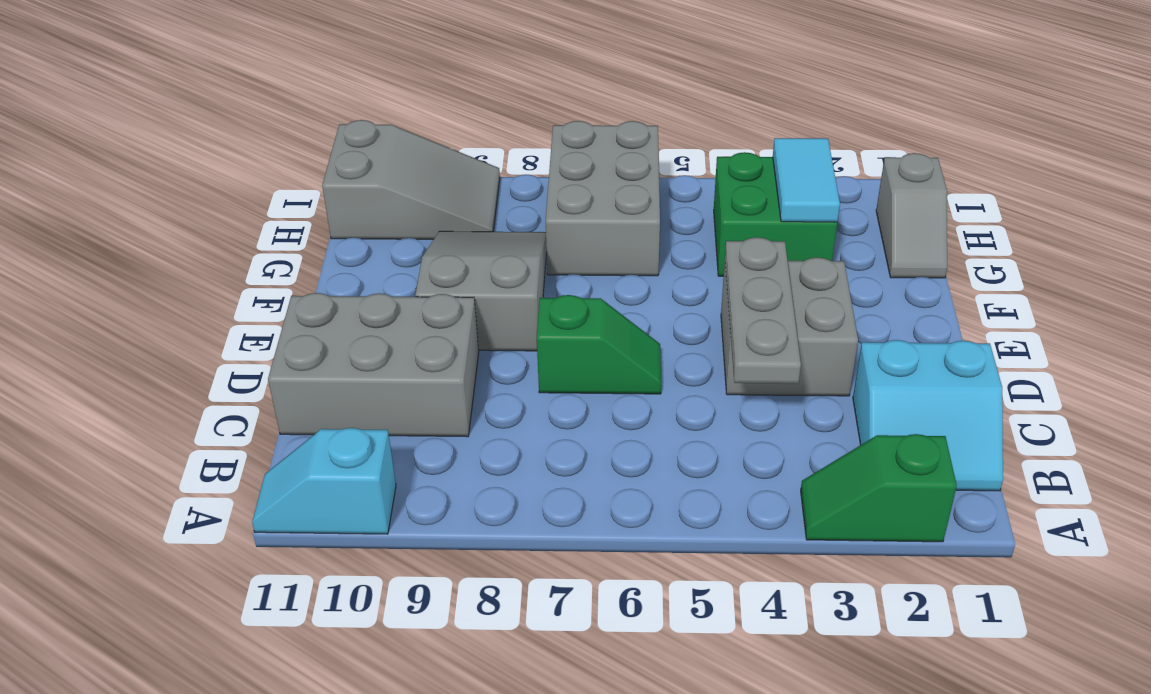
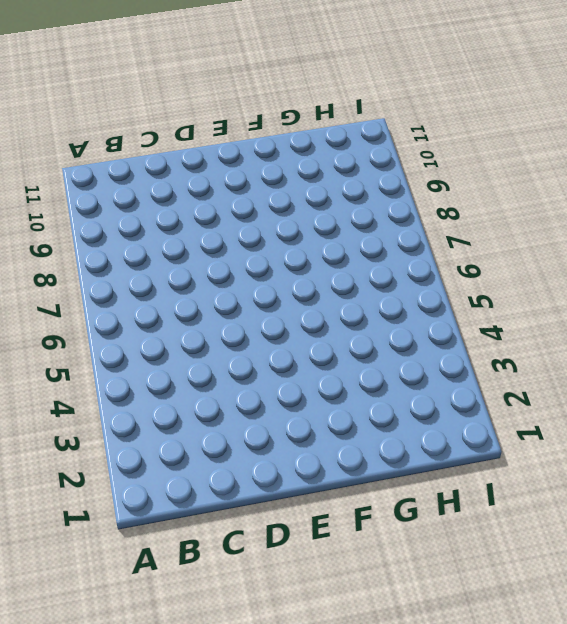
none -> green slope A2:A3 level 1 top 2
none -> cyan slope A10:A11 level 1 top 10
none -> cyan slope B1:C2 level 1 top C

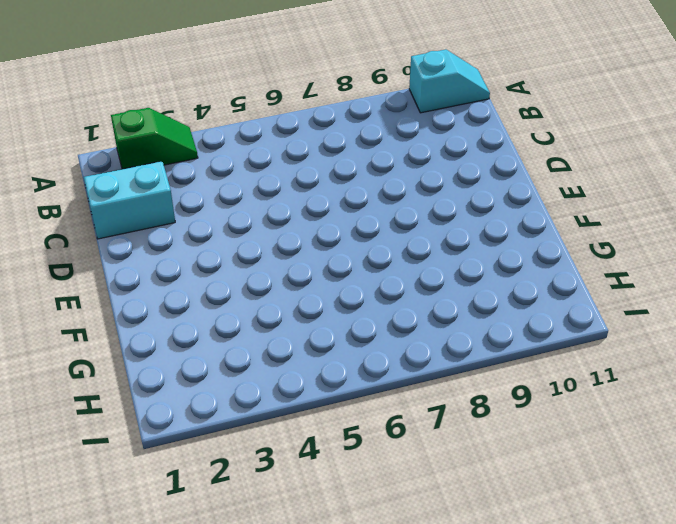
none -> grey brick C9:D11 level 1
none -> grey brick D3:E4 level 1
none -> green slope D6:D7 level 1 top 7

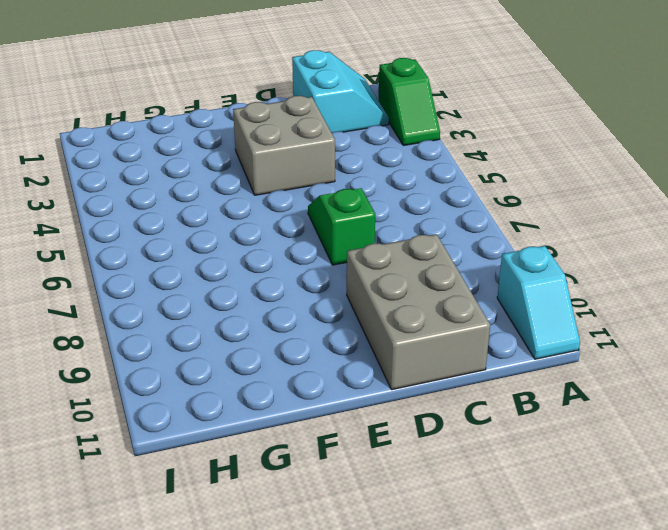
none -> grey slope E8:G9 level 1 top E
none -> grey slope G1:H1 level 1 top H
none -> green brick G3:H4 level 1

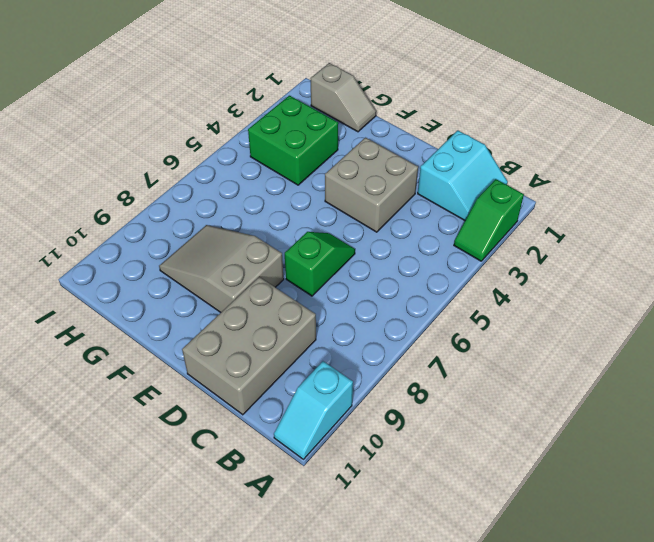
none -> grey brick G6:I7 level 1
none -> grey slope H9:I11 level 1 top 11
none -> grey plate C4:E4 level 2

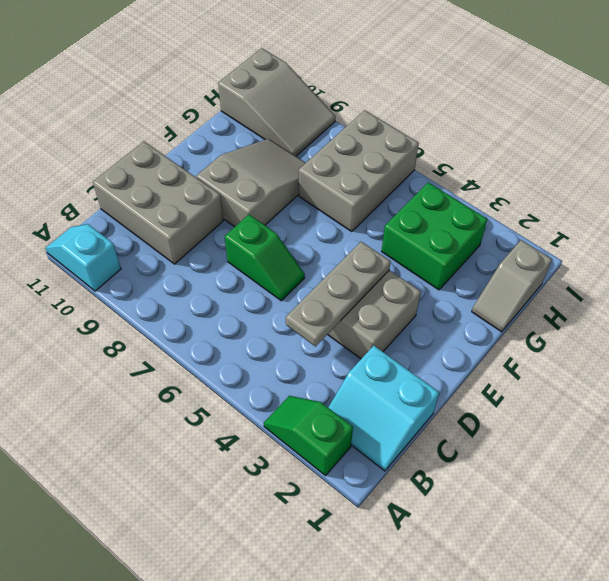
none -> cyan tile G3:H3 level 2

